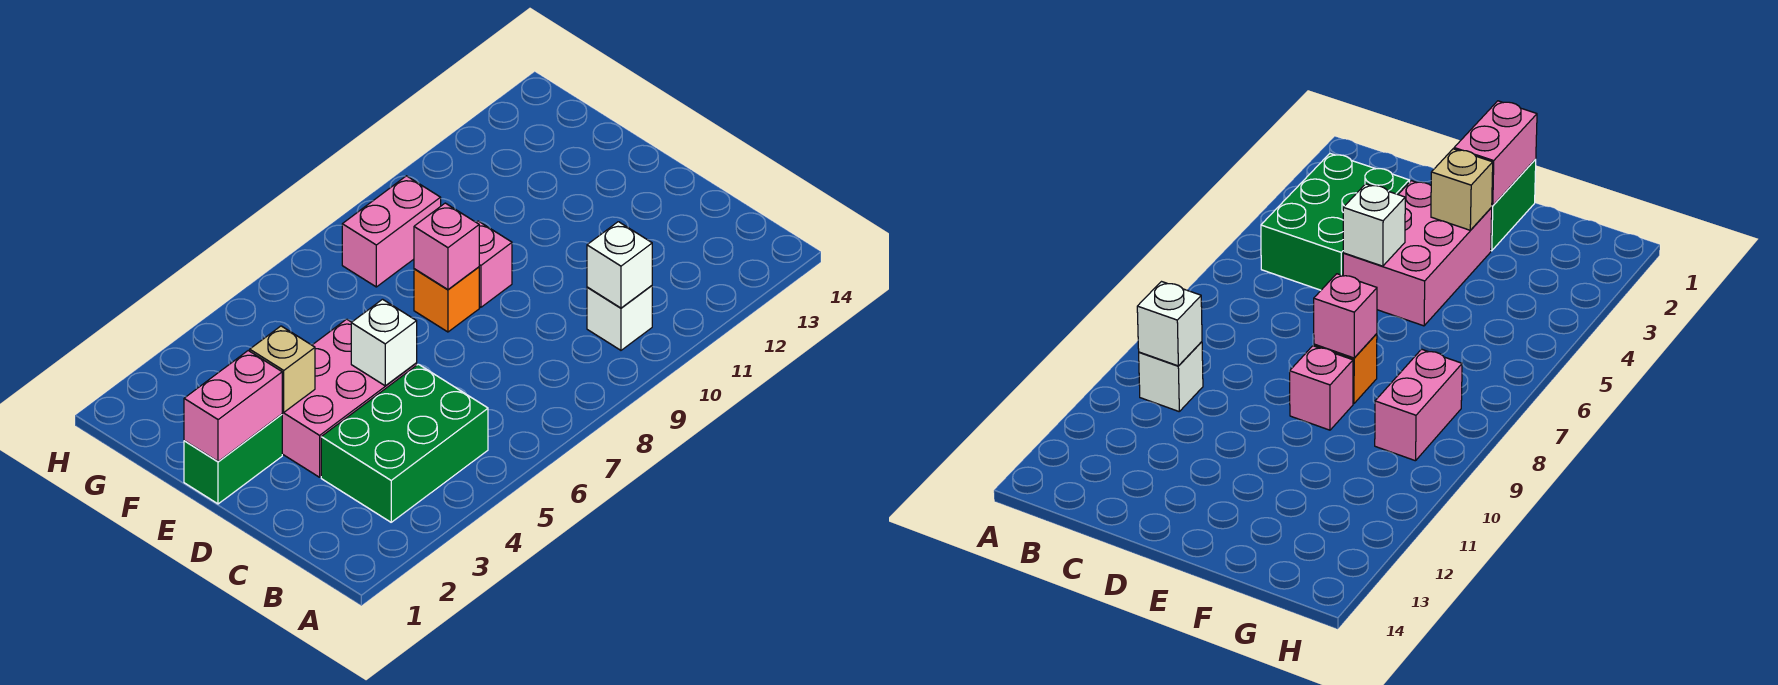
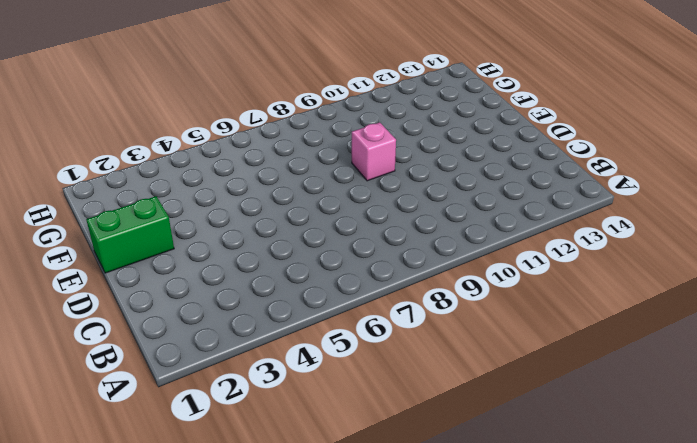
none -> green brick B3:C5 level 1
none -> white brick B10 level 1
none -> pink brick D3:E5 level 1

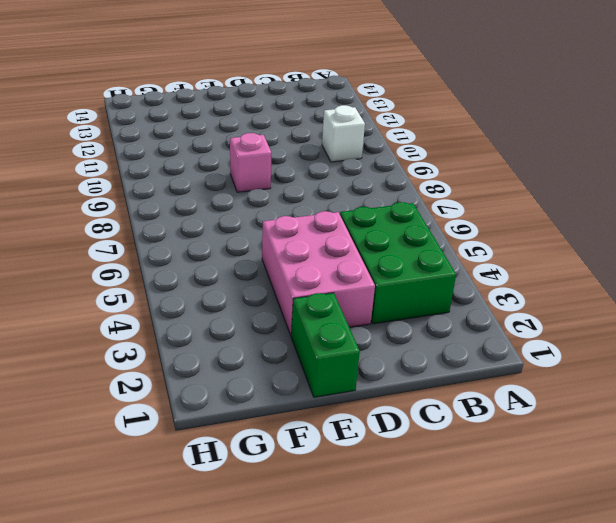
none -> orange brick E8 level 1
none -> pink brick G8:G9 level 1
none -> white brick B10 level 2

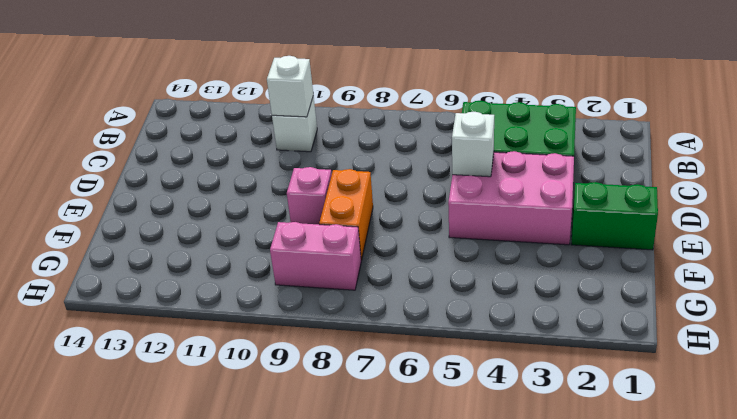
orange brick E8:F8 level 1 -> orange brick E8 level 1
none -> pink brick E1:E2 level 2
none -> tan brick E3 level 2
none -> pink brick E8 level 2

